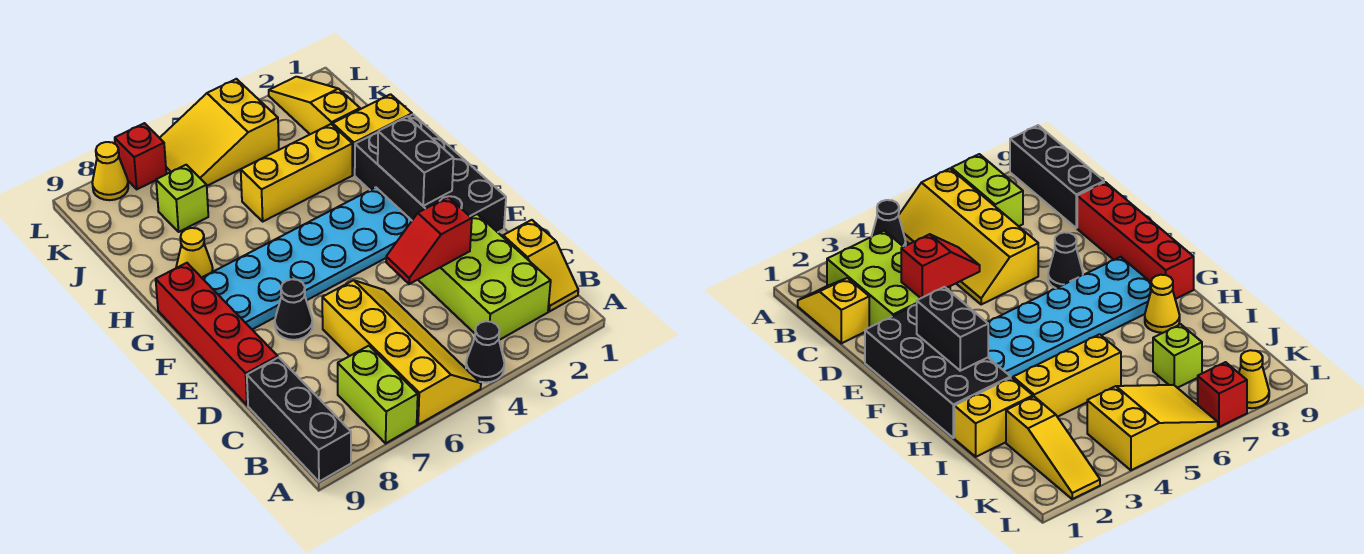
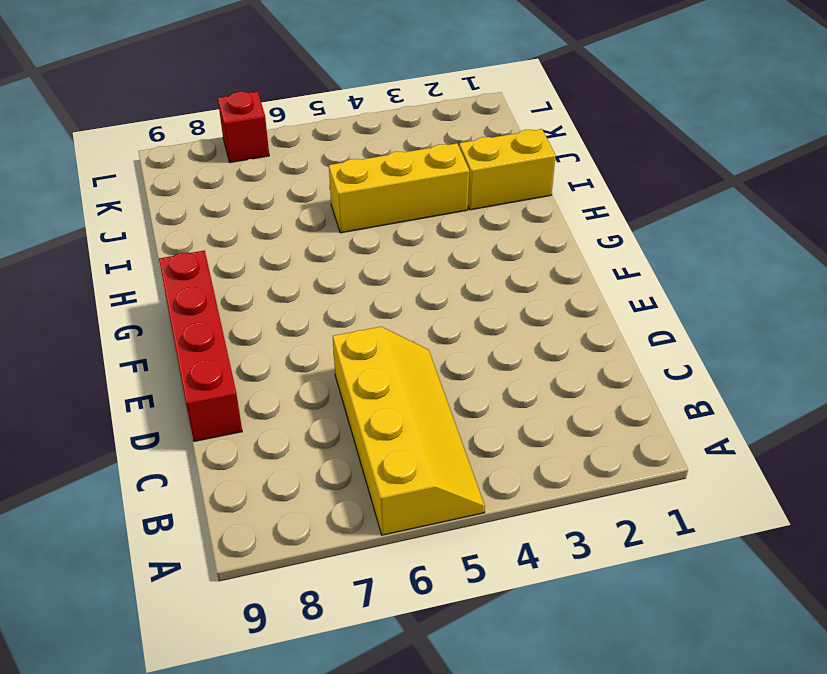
none -> black cone A4 level 1
none -> lime brick A7:B7 level 1
none -> black brick A9:C9 level 1

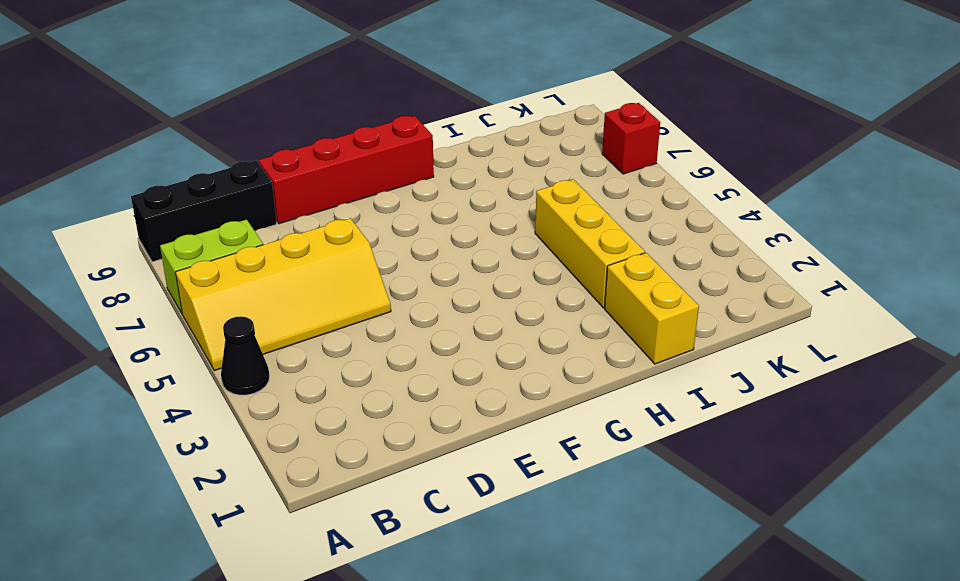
none -> yellow slope B1:C1 level 1 top C
none -> lime brick B2:D3 level 1
none -> black brick E1:H2 level 1

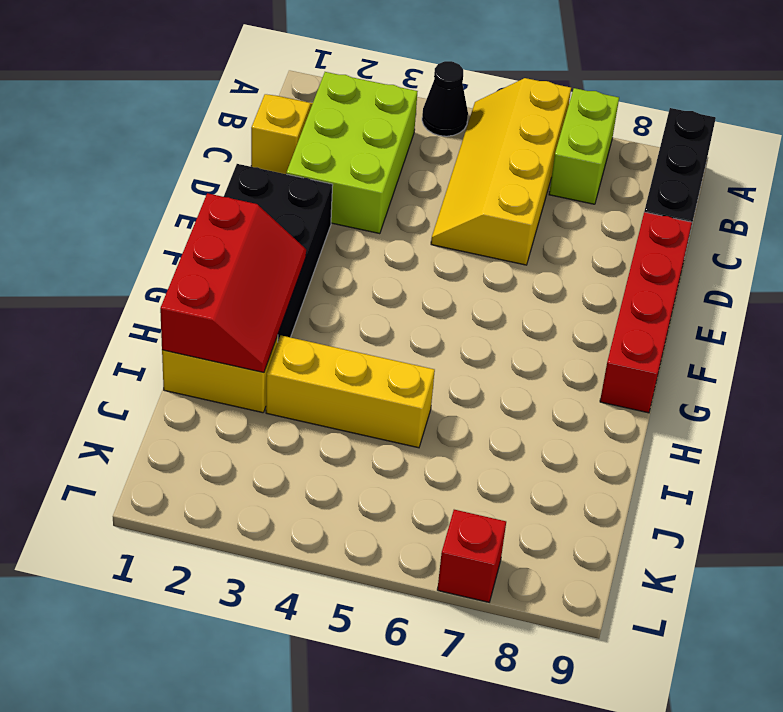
red slope G1:I2 level 2 top 1 -> black brick F2:G2 level 2
none -> black cone E7 level 1
none -> cyan plate F3:G8 level 1
none -> yellow cone H8 level 1

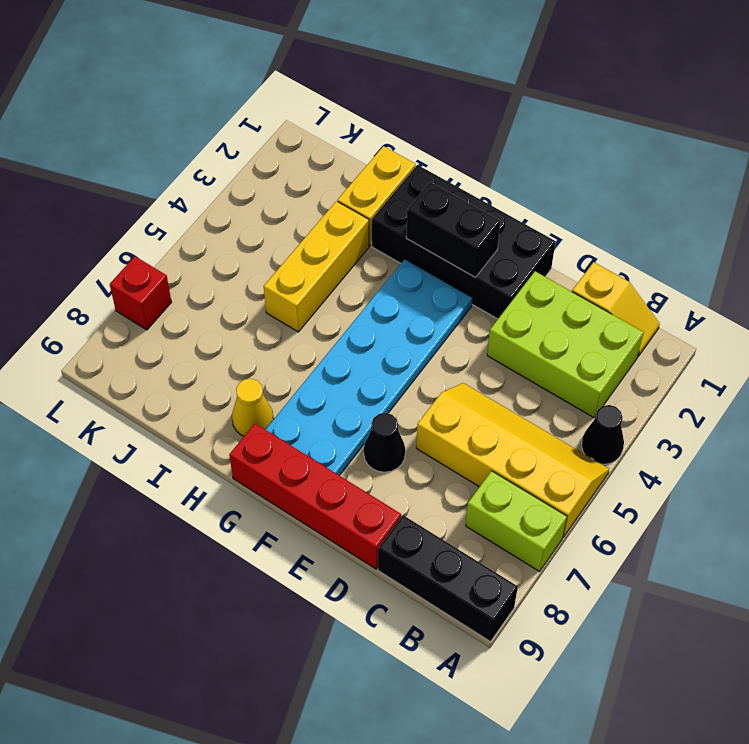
none -> yellow slope J2:L2 level 1 top J
none -> lime brick J7 level 1
none -> yellow slope K4:L6 level 1 top 4

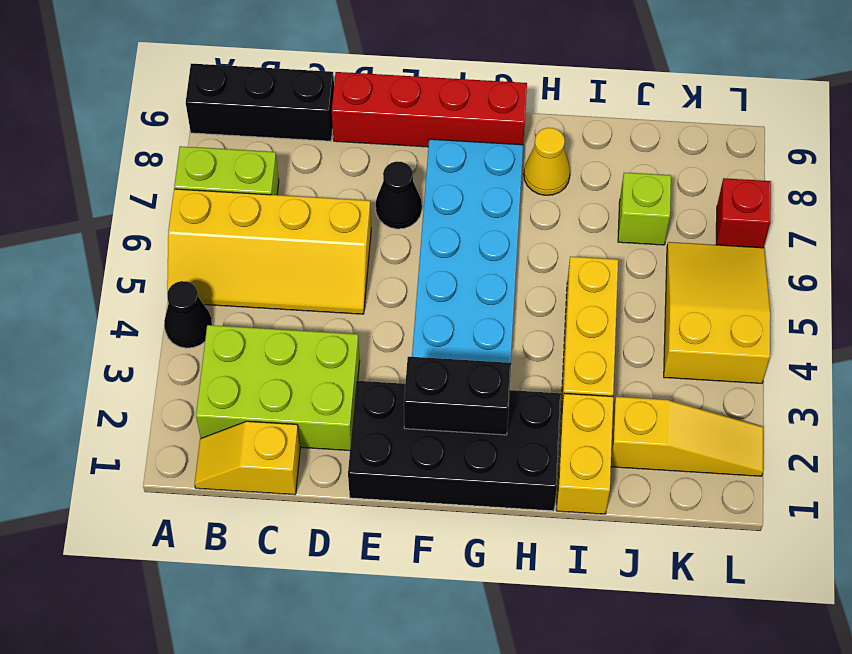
none -> yellow cone L8 level 1
none -> red slope D3:D4 level 2 top 3

